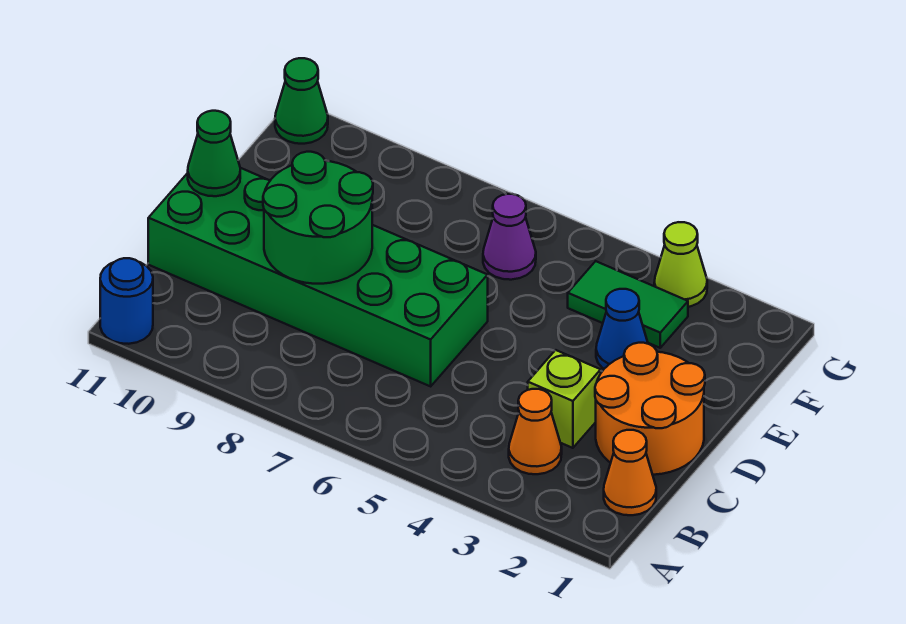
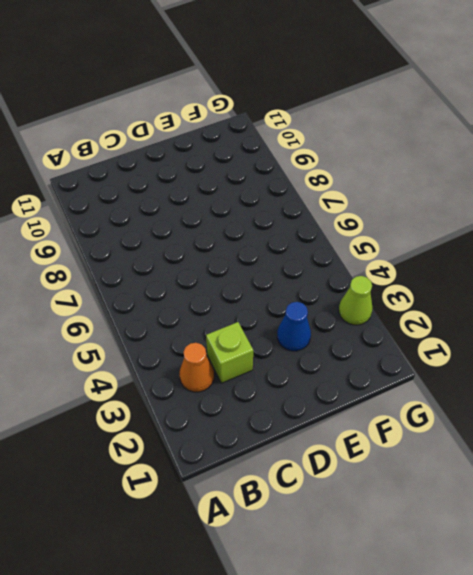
none -> blue round brick A11 level 1
none -> orange cone B1 level 1
none -> orange round brick C1:D2 level 1

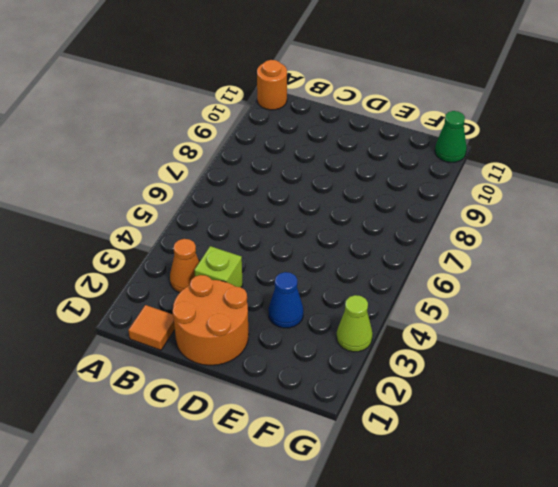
orange round brick A11 level 1 -> blue round brick A11 level 1
orange tile B1 level 1 -> orange cone B1 level 1
none -> green brick C6:D11 level 1
none -> green tile F3:F4 level 1
none -> purple cone F6 level 1

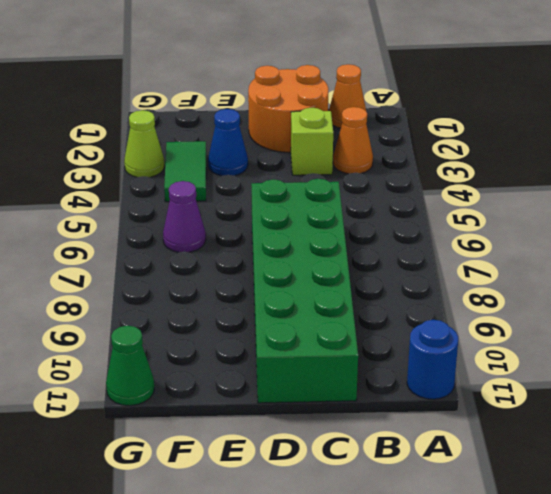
none -> green round brick C8:D9 level 2
none -> green cone D11 level 2

